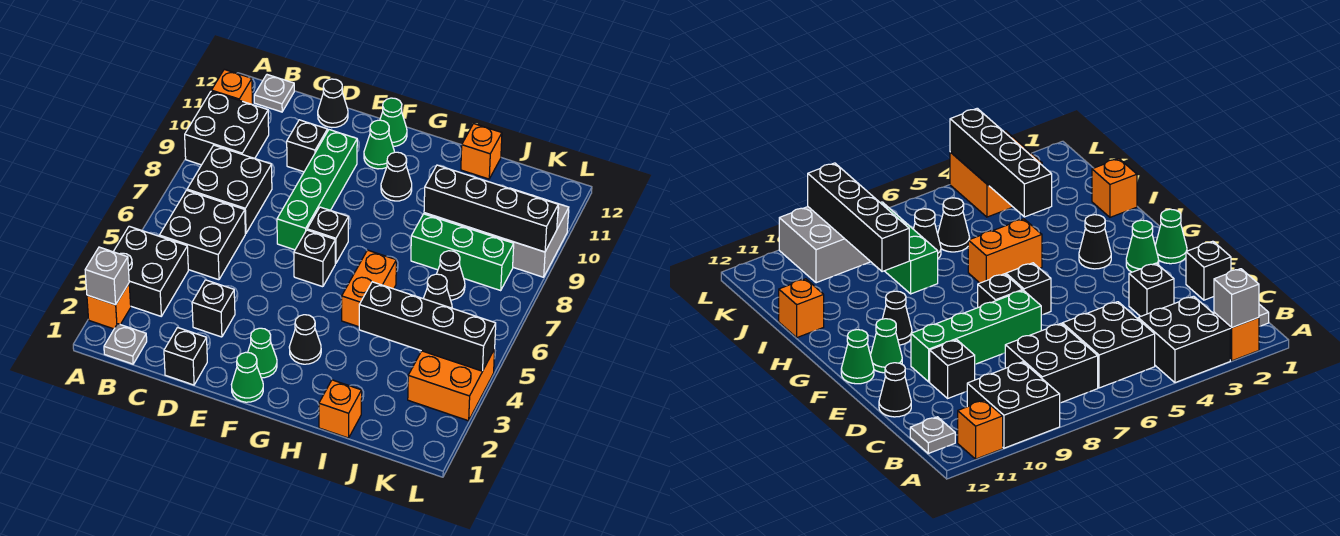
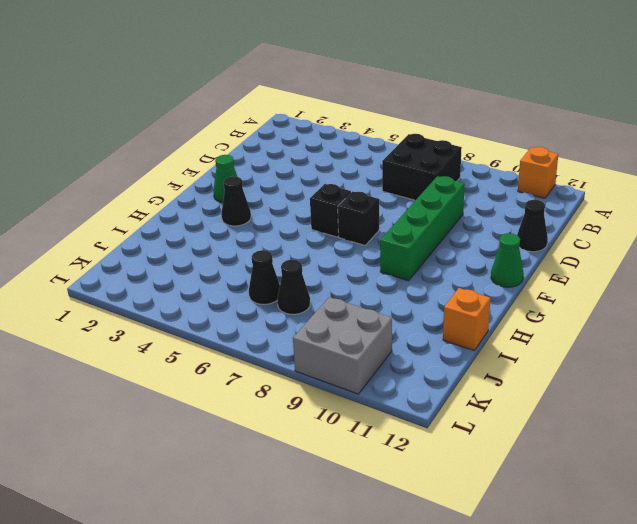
green brick D9:G9 level 1 -> green brick E7:E10 level 1
none -> orange brick A2 level 1
none -> black brick A3:B4 level 1
none -> black brick A9:B10 level 1
none -> grey plate B1 level 1

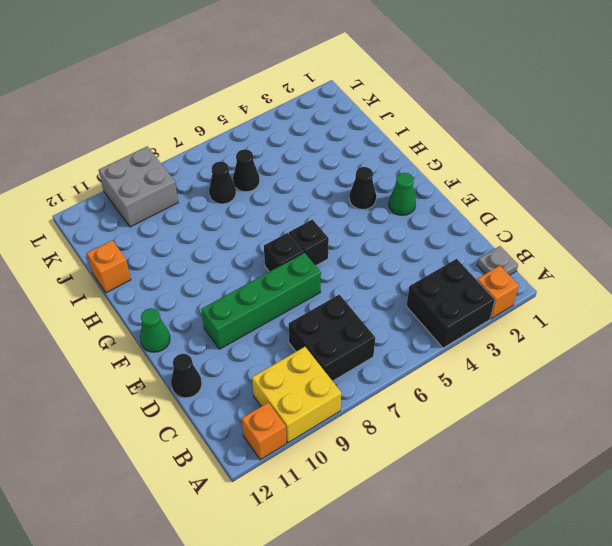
yellow brick A9:B10 level 1 -> black brick A9:B10 level 1
none -> black brick B5:C6 level 1
none -> grey plate B12 level 1
none -> black brick D1 level 1
none -> black brick D3 level 1

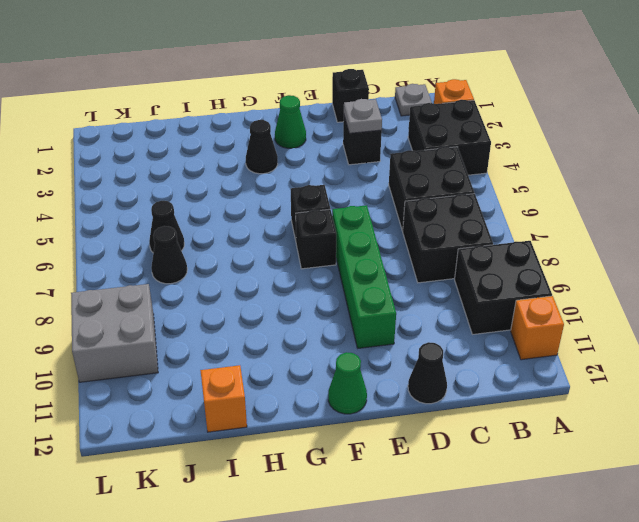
grey plate D3 level 2 -> grey plate B12 level 1
none -> black brick D10 level 1
none -> green cone F1 level 1
none -> green cone F11 level 1
none -> black cone G10 level 1

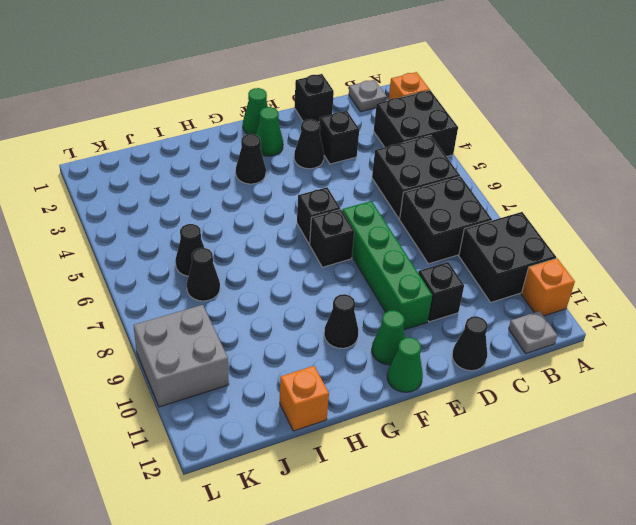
black cone E3 level 1 -> none
none -> orange brick H5:H6 level 1
none -> orange brick I1 level 1
none -> green brick I8:K8 level 1
none -> orange brick K3:L4 level 1

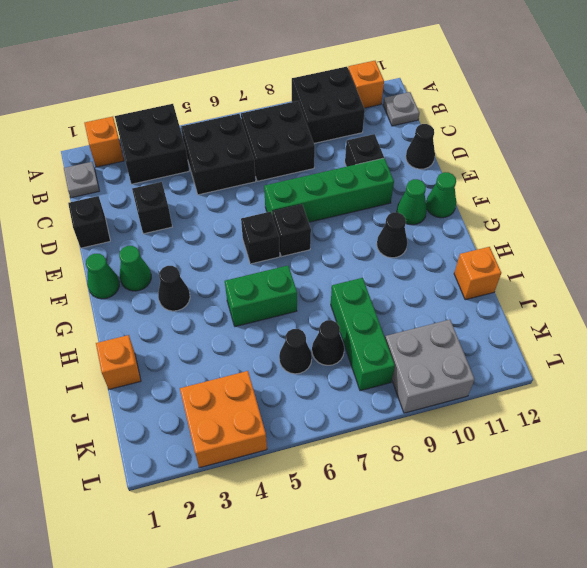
green brick H5:H6 level 1 -> orange brick H5:H6 level 1
none -> grey brick A2 level 2
none -> black brick I4:L4 level 2
none -> black brick I9:L9 level 2

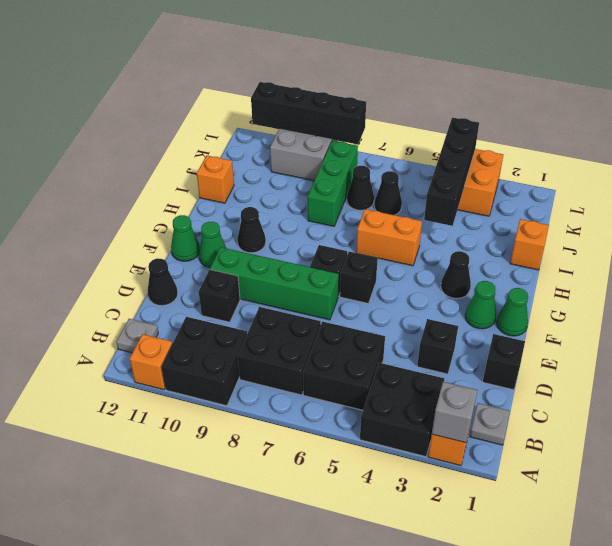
black brick L8:L11 level 2 -> black brick I9:L9 level 2

